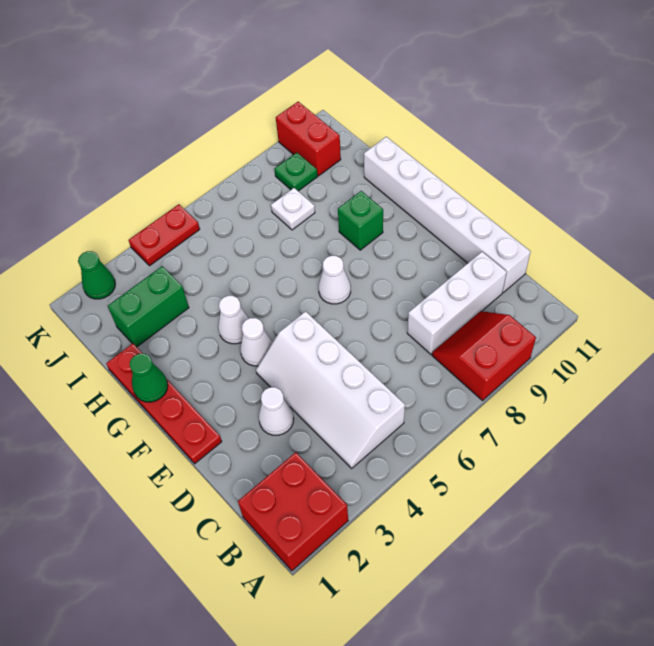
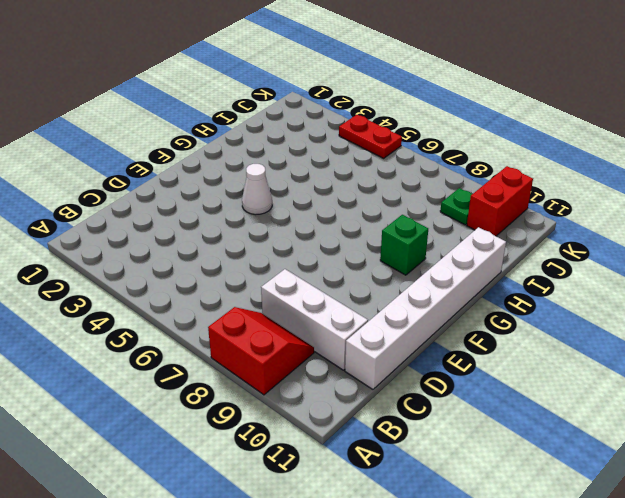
none -> red brick A1:B2 level 1
none -> white slope B4:E5 level 1 top 5
none -> white cone D3 level 1

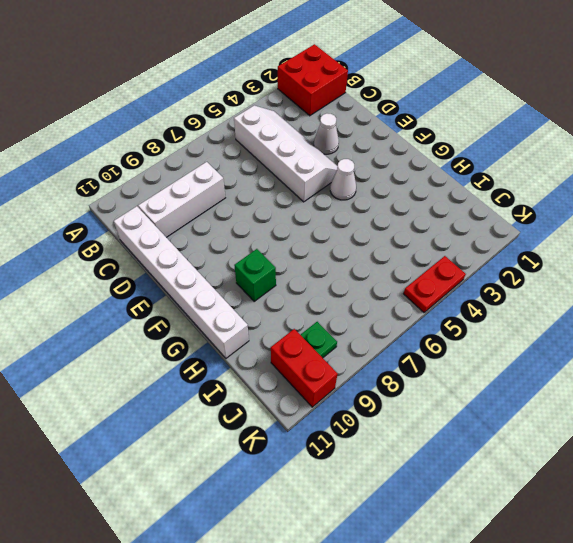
none -> red slope A8:B9 level 1 top A
none -> red plate E1:H1 level 1
none -> white cone F7 level 1

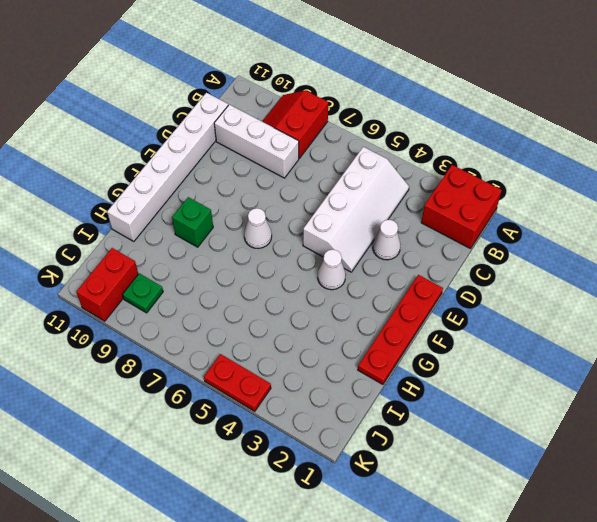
red slope A8:B9 level 1 top 8 -> red slope A8:B9 level 1 top A
none -> white cone G4 level 1
none -> green brick I2:I3 level 1
none -> white plate I8 level 1

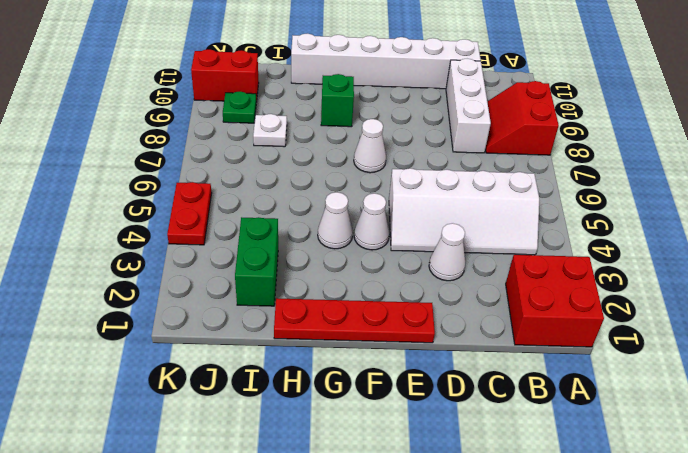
none -> green cone K2 level 1
none -> green cone G1 level 2

